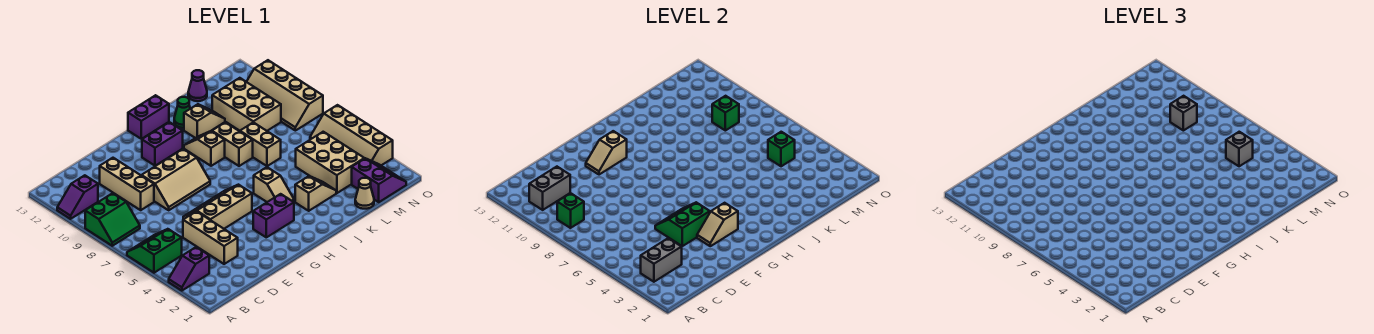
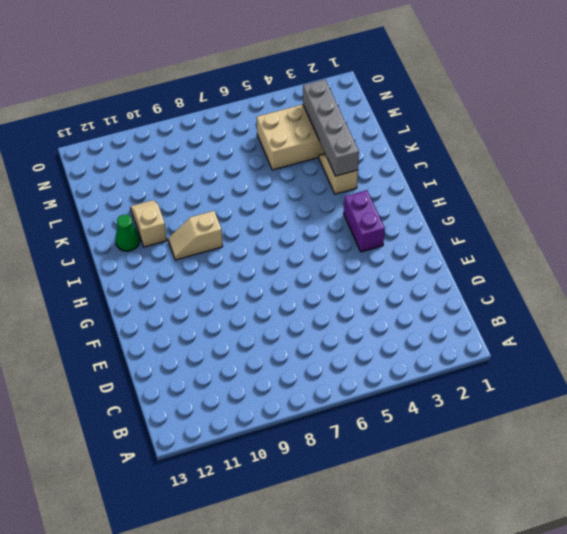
grey brick J3:M3 level 2 -> none
none -> purple slope A3:B3 level 1 top B
none -> green slope A5:B6 level 1 top 5
none -> green slope A8:B9 level 1 top 9
none -> purple slope A11:B11 level 1 top B

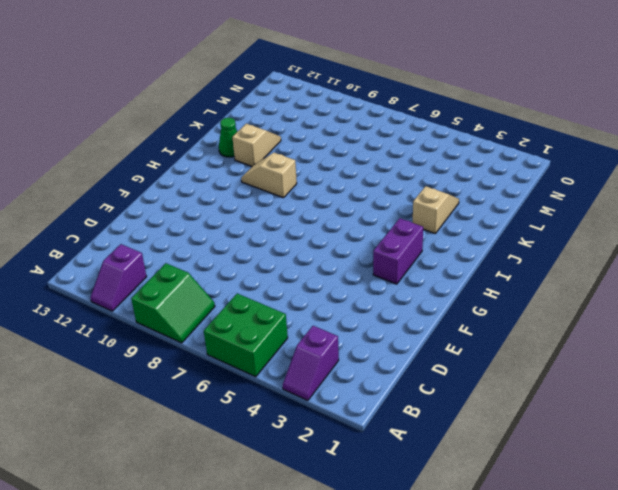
green brick A5:B6 level 1 -> green slope A5:B6 level 1 top 5
none -> tan brick D3:D5 level 1
none -> tan brick D9:D11 level 1
none -> tan slope E5:G6 level 1 top 5
none -> tan slope E8:G9 level 1 top 9

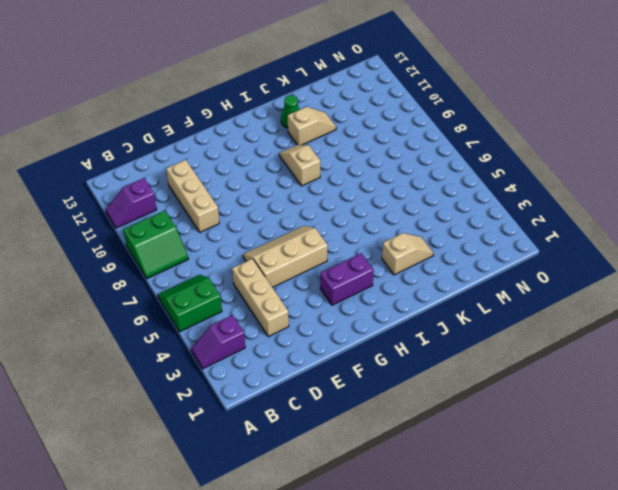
none -> tan slope E8:G9 level 1 top 9
none -> purple brick G11:H11 level 1
none -> purple brick H13:I13 level 1
none -> tan slope I4:I5 level 1 top 5

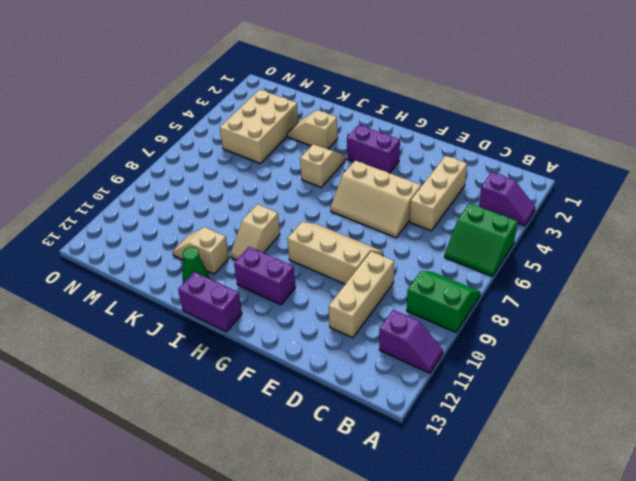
none -> tan brick J8:J9 level 1
none -> tan brick K7:K8 level 1
none -> tan cone L1 level 1
none -> tan brick L9:M11 level 1

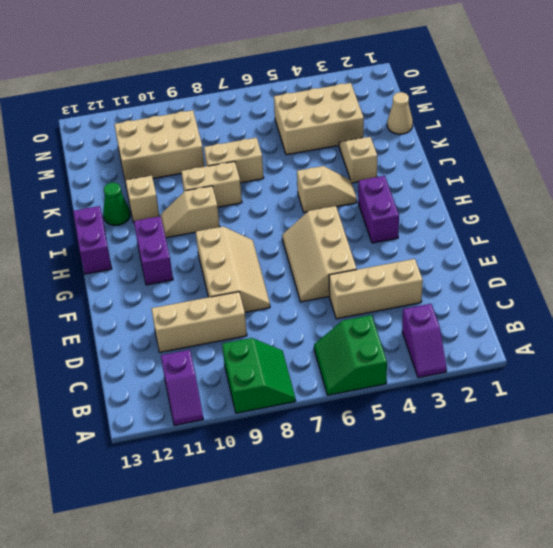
none -> purple cone L13 level 1
none -> purple slope M1:N2 level 1 top M
none -> tan slope N3:O6 level 1 top O
none -> tan slope N8:O11 level 1 top O

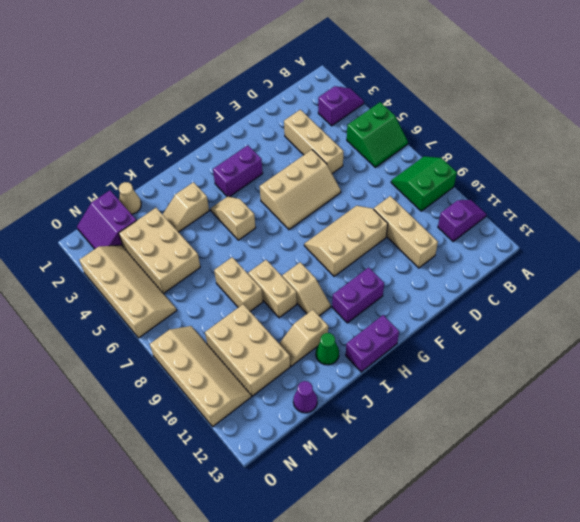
none -> grey brick B3:C3 level 2
none -> green brick B9 level 2
none -> grey brick B11:C11 level 2
none -> green slope E4:F5 level 2 top 4

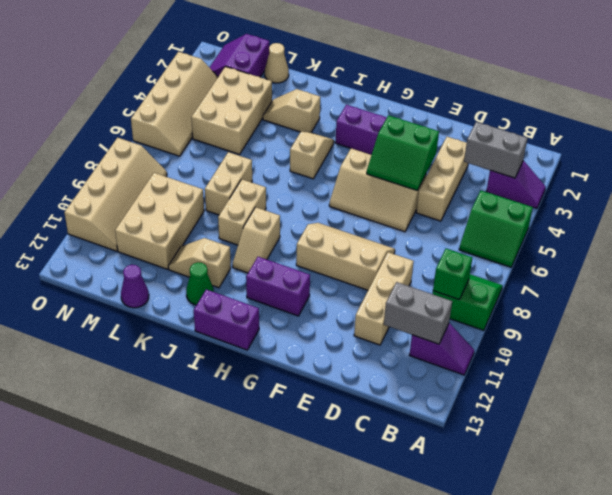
none -> tan slope F3:G3 level 2 top G
none -> tan slope F11:G11 level 2 top G
none -> green brick M5 level 2
none -> green brick M9 level 2

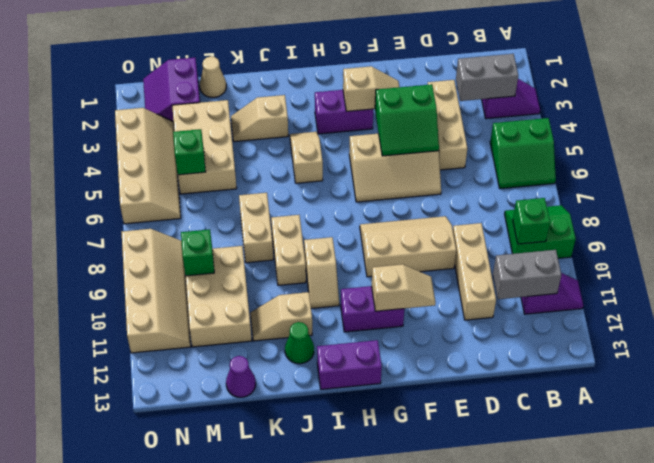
none -> grey brick M5 level 3
none -> grey brick M9 level 3

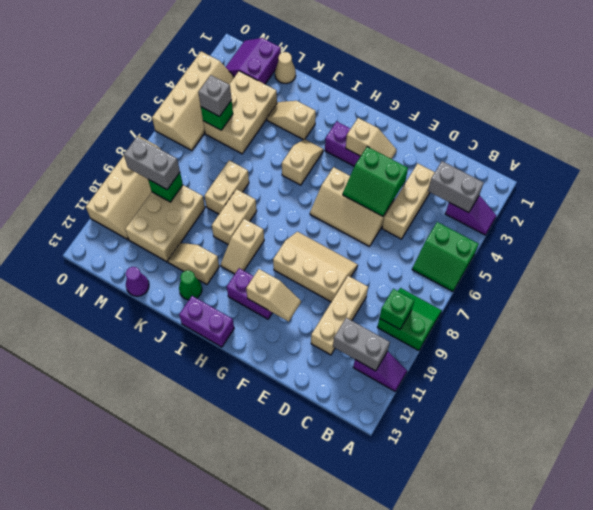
grey brick M9:N9 level 3 -> grey brick M9 level 3

